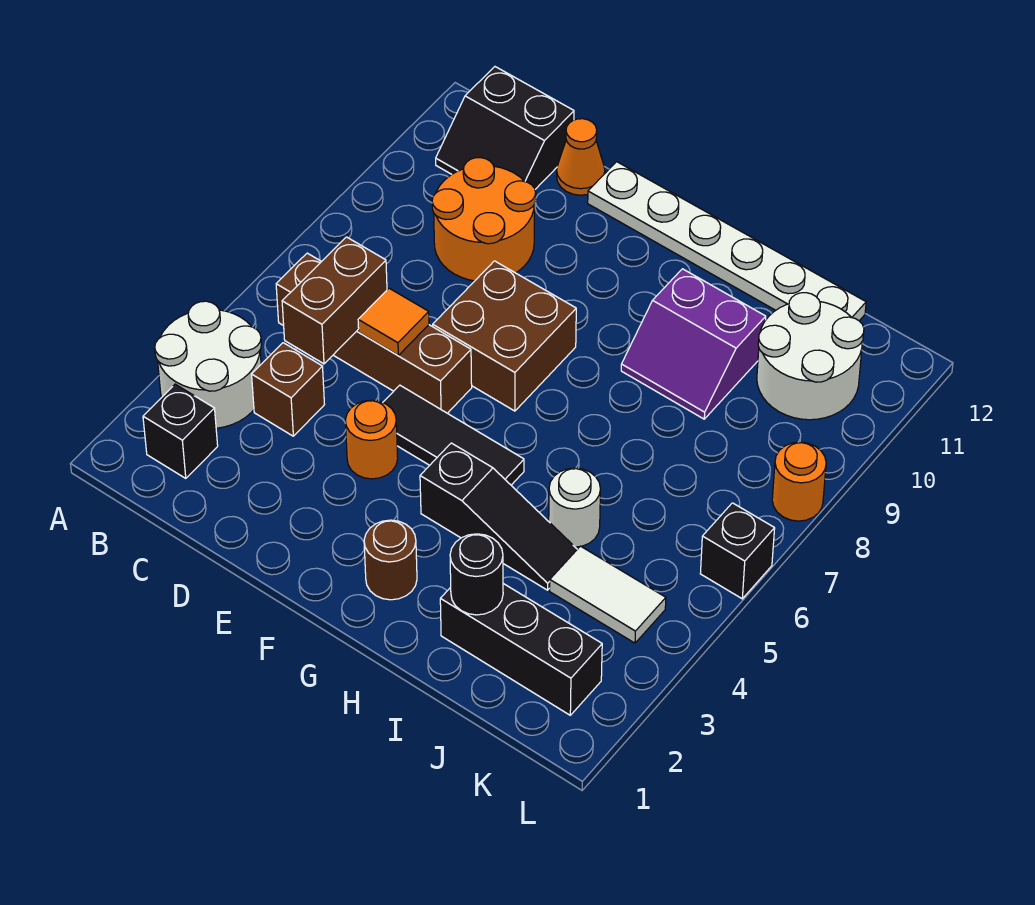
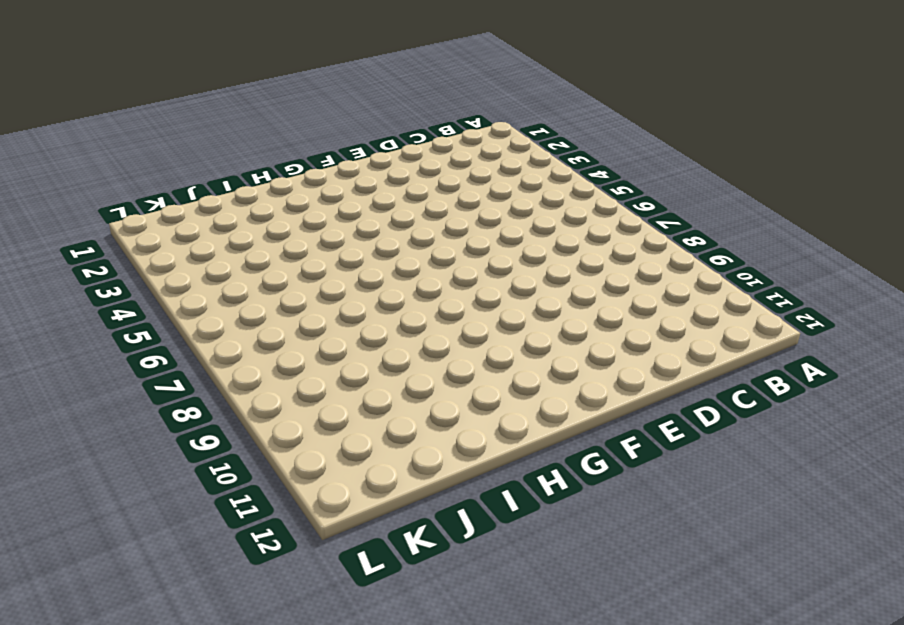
none -> white round brick A3:B4 level 1
none -> black brick B2 level 1
none -> brown brick B6:E6 level 1

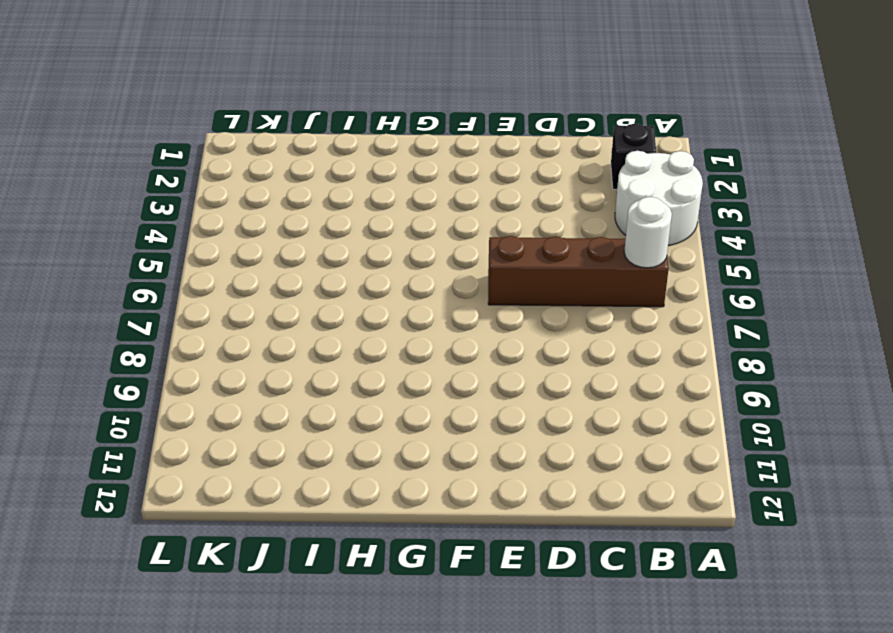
white round brick B6 level 2 -> white round brick I5 level 1
none -> black slope B11:C12 level 1 top 12
none -> brown brick C4 level 1
none -> orange round brick C9:D10 level 1

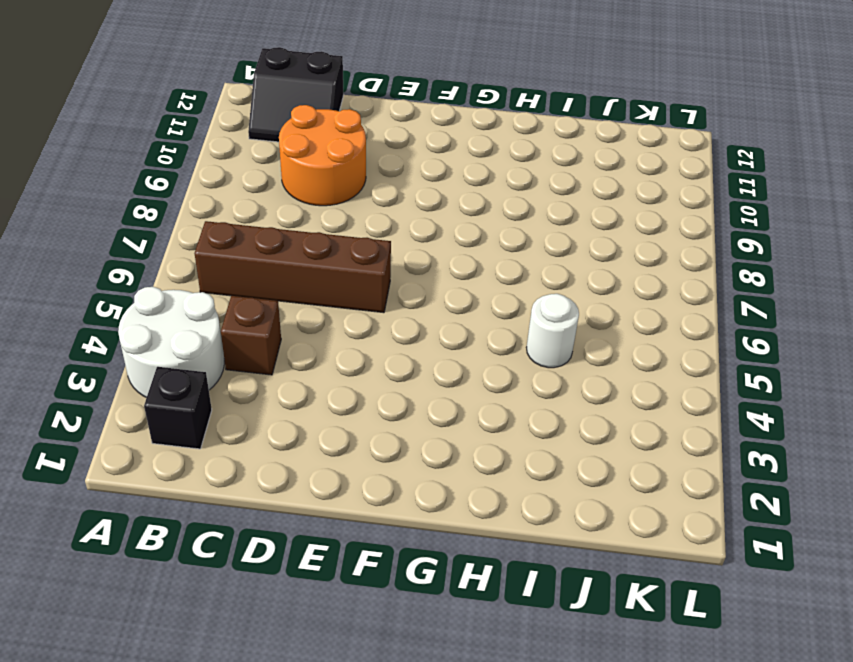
none -> orange cone D12 level 1
none -> orange round brick E4 level 1
none -> black tile E5:G5 level 1

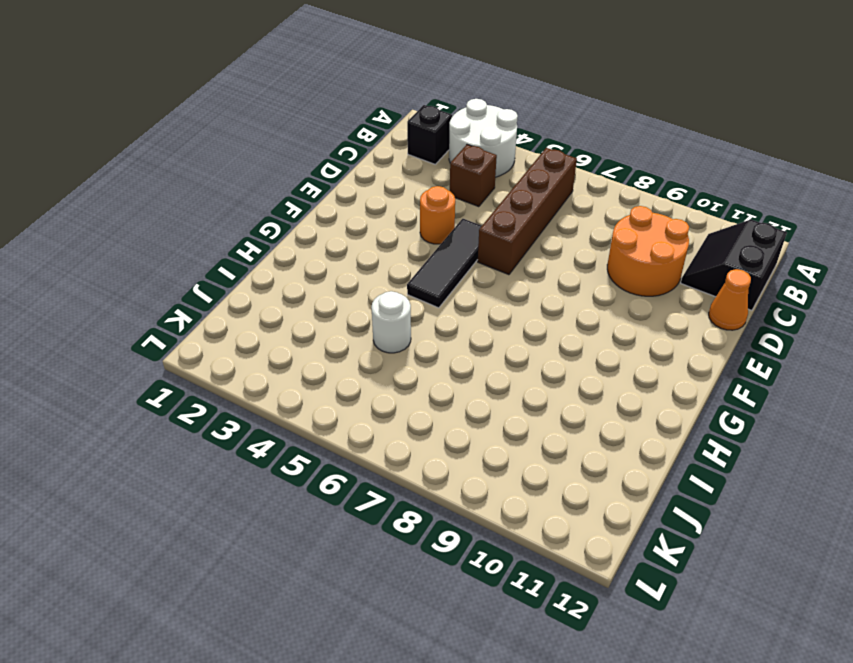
none -> brown brick E7:F8 level 1
none -> white plate E12:J12 level 1
none -> brown round brick G2 level 1

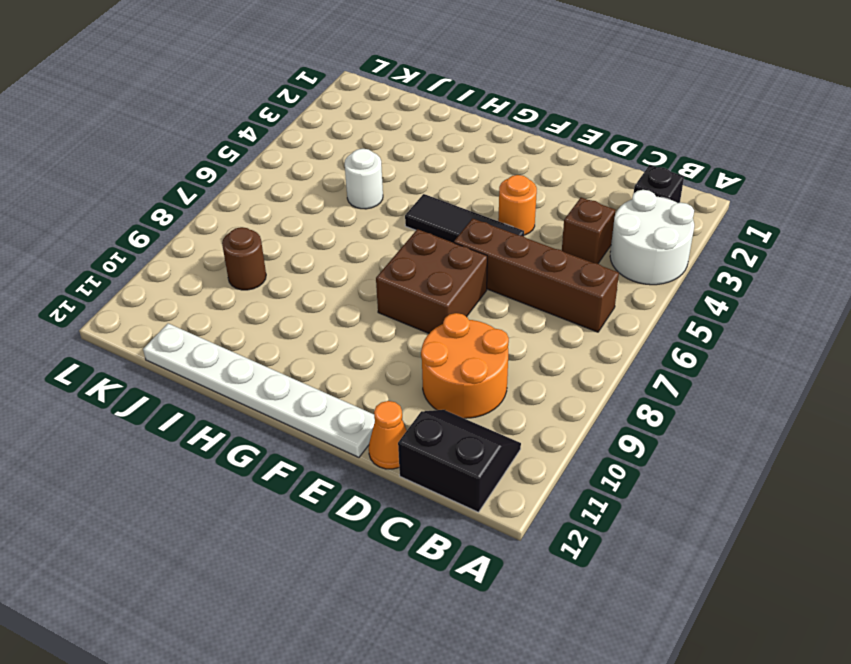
brown round brick J9 level 1 -> brown round brick G2 level 1
none -> black slope G4:I4 level 1 top G
none -> purple slope H9:I10 level 1 top 10
none -> black brick I2:K2 level 1

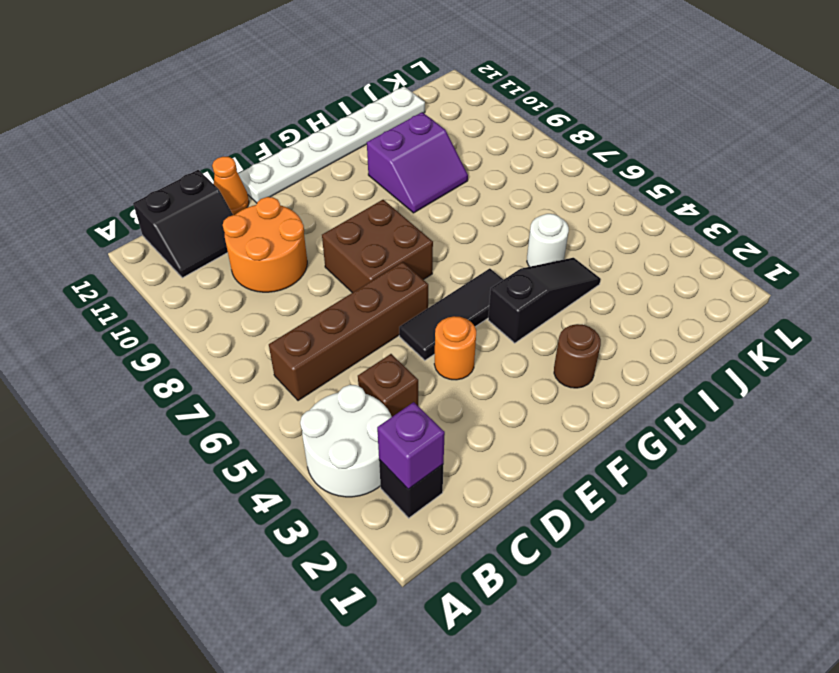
purple brick B2 level 2 -> none
none -> black brick I2:K2 level 1
none -> white tile J4:K4 level 1
none -> white round brick J10:K11 level 1

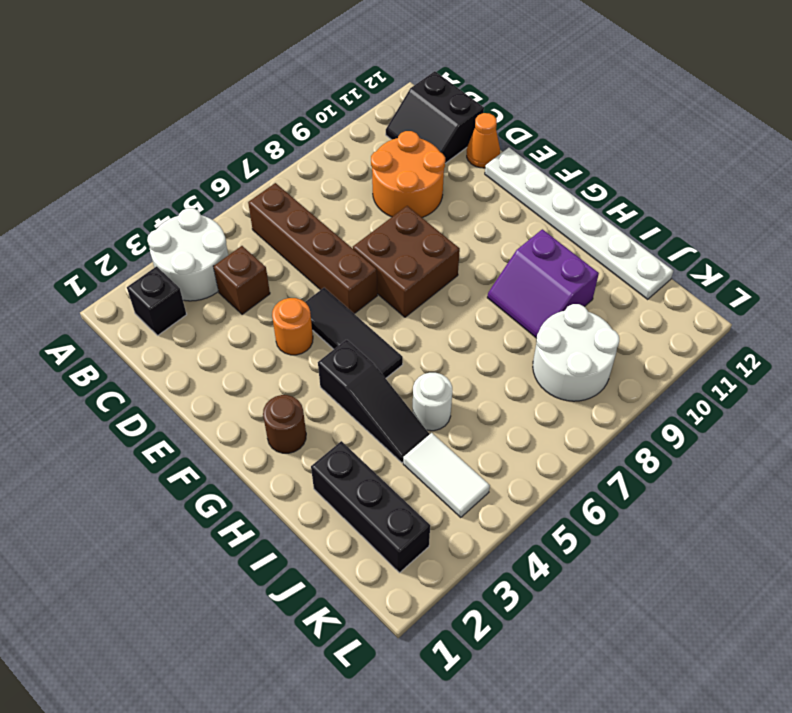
white round brick J8:K9 level 1 -> white round brick J10:K11 level 1
none -> black brick L6 level 1
none -> orange round brick L8 level 1
none -> brown brick C5:C6 level 2

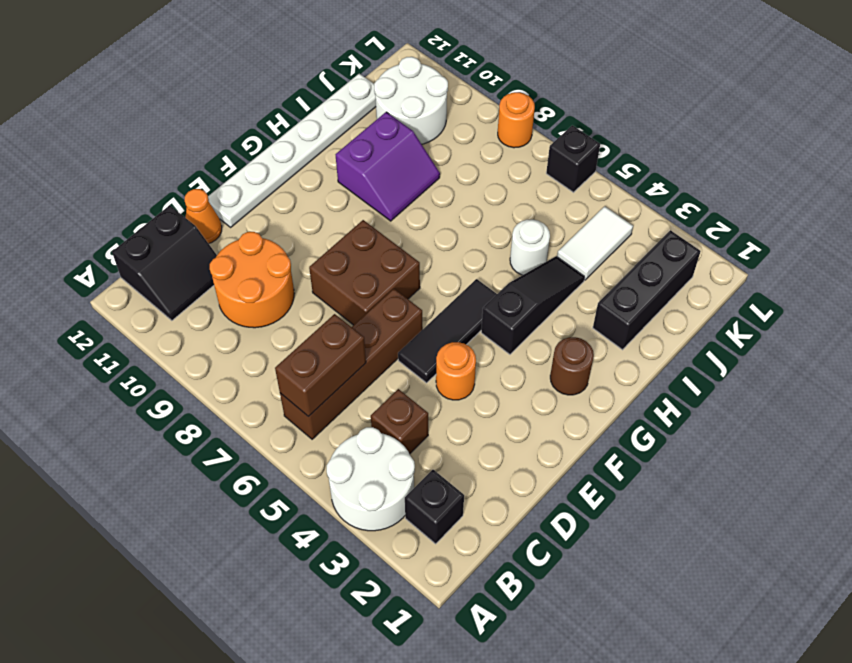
brown brick B6:C6 level 2 -> brown brick C5:C6 level 2
none -> orange tile D6 level 2
none -> black round brick I2 level 2

